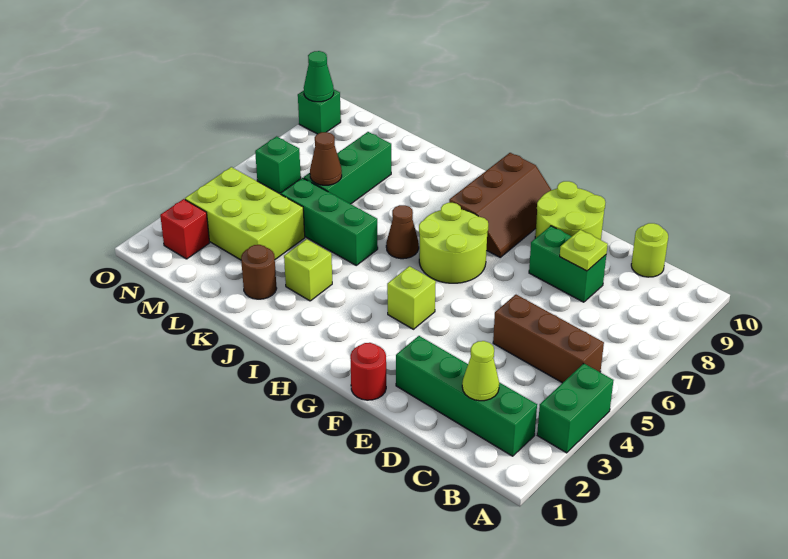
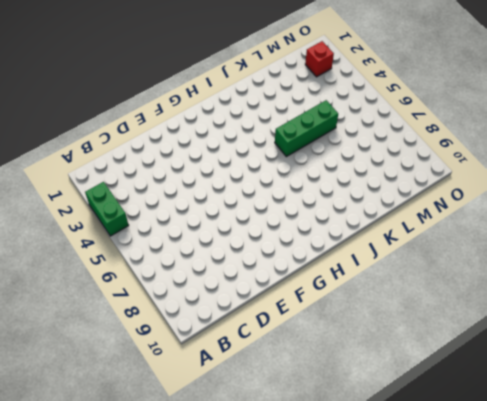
none -> green brick B2:E2 level 1
none -> brown brick B5:D5 level 1
none -> lime round brick C10 level 1

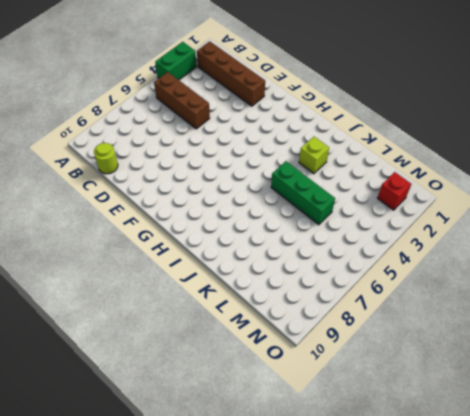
brown brick B2:E2 level 1 -> green brick B2:E2 level 1
none -> green brick D8:E8 level 1
none -> lime round brick E9:F10 level 1
none -> red round brick F1 level 1

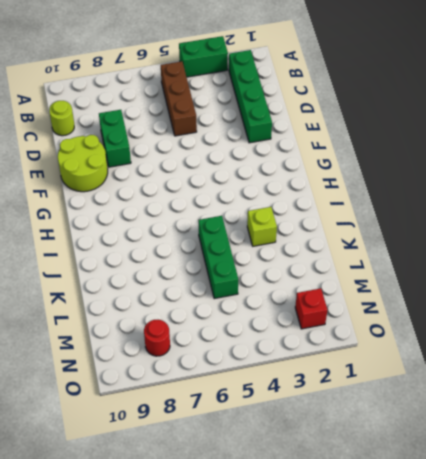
red round brick N8 level 1 -> red round brick F1 level 1
none -> lime brick G4 level 1
none -> lime round brick G6:H7 level 1
none -> brown slope G8:H10 level 1 top H

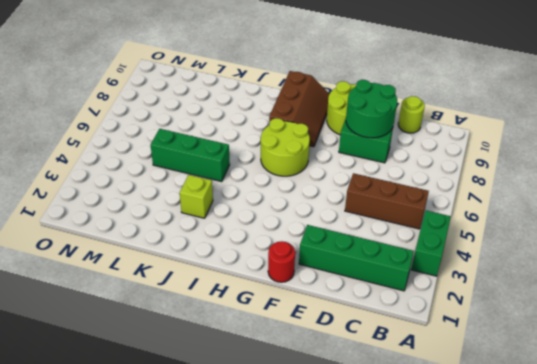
green round brick D8:E9 level 2 -> lime plate D8 level 2
none -> lime brick G4 level 1
none -> brown cone I6 level 1
none -> brown round brick K2 level 1

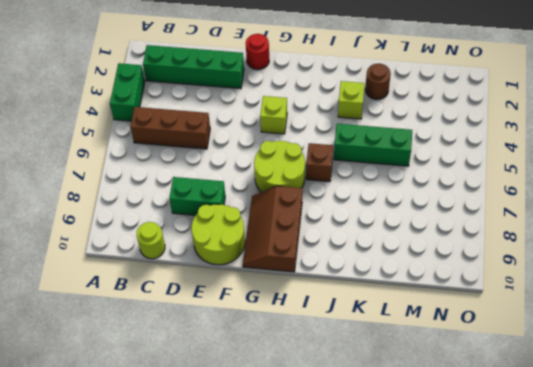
brown brick I6 level 1 -> brown cone I6 level 1
none -> lime brick L3:N4 level 1
none -> green brick L6:L8 level 1
none -> red brick N2 level 1

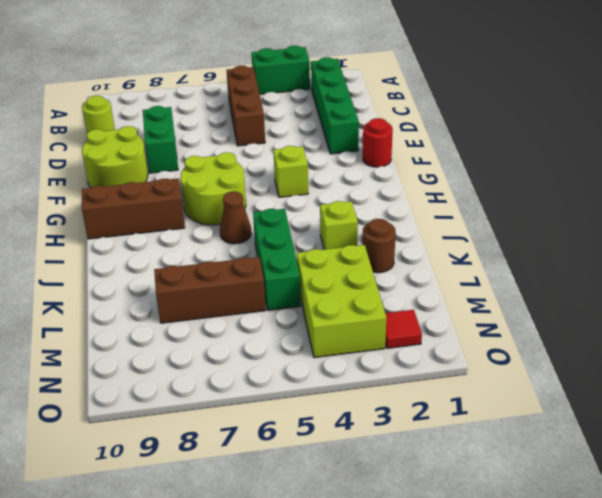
brown brick L6:L8 level 1 -> green brick L6:L8 level 1
red tile N2 level 1 -> red brick N2 level 1
none -> green brick N6 level 1
none -> green brick O9 level 1
none -> lime cone C2 level 2

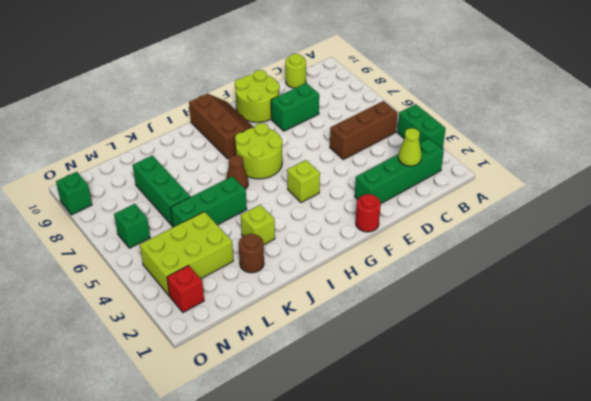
none -> lime plate D8 level 2
none -> brown cone L6 level 2
none -> green cone O9 level 2

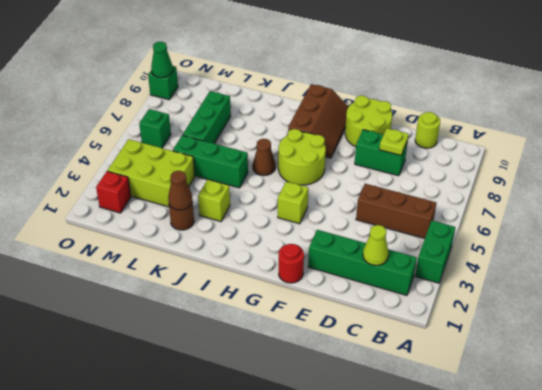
brown cone K2 level 2 -> brown cone L6 level 2

